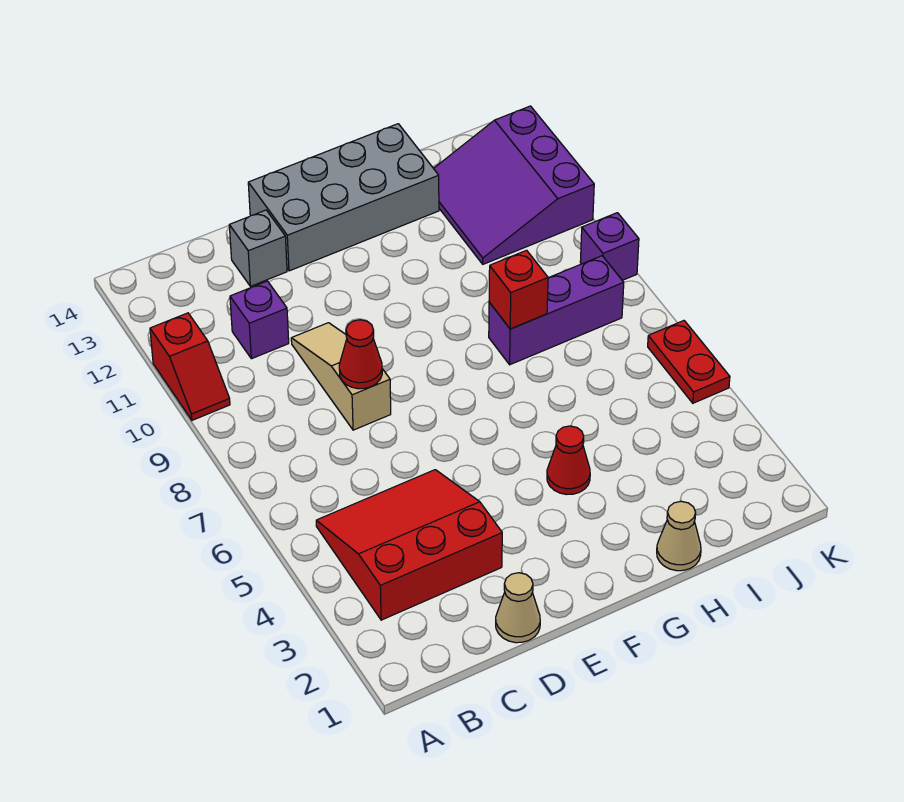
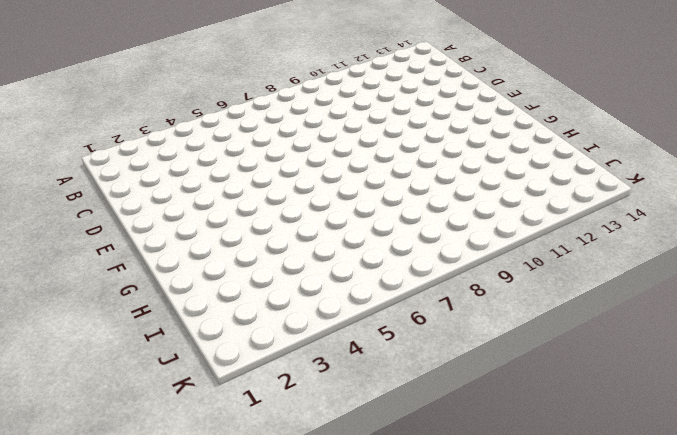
none -> red slope A10:A11 level 1 top 11
none -> red slope B3:D5 level 1 top 3
none -> purple brick C11 level 1

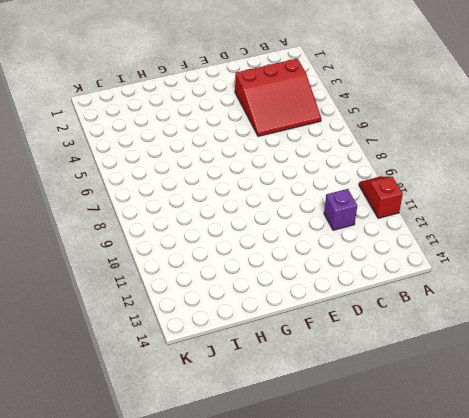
none -> tan cone D1 level 1
none -> tan slope D8:D10 level 1 top 8
none -> grey brick D13 level 1

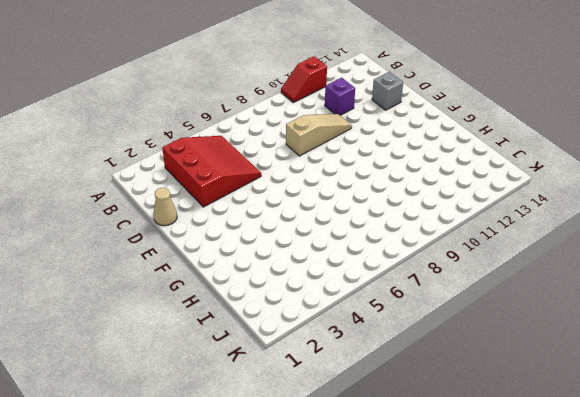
none -> grey brick E13:H14 level 1
none -> red cone G4 level 1
none -> tan cone H1 level 1

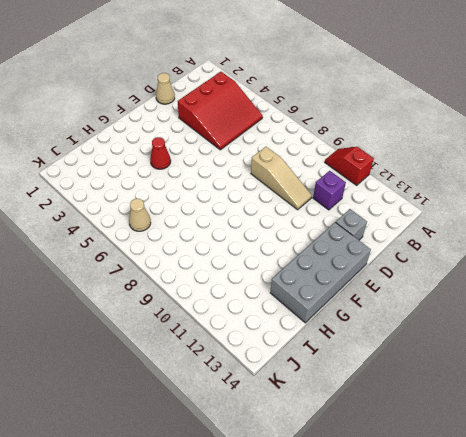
tan cone J6 level 1 -> tan cone H1 level 1
none -> purple brick H8:J8 level 1
none -> purple slope I11:K13 level 1 top K
none -> red plate K5:K6 level 1

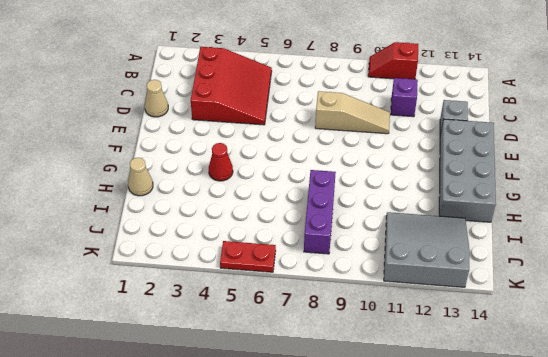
grey slope I11:K13 level 1 top K -> purple slope I11:K13 level 1 top K
none -> purple brick K9 level 1
none -> red cone D8 level 2
none -> red brick H8 level 2

